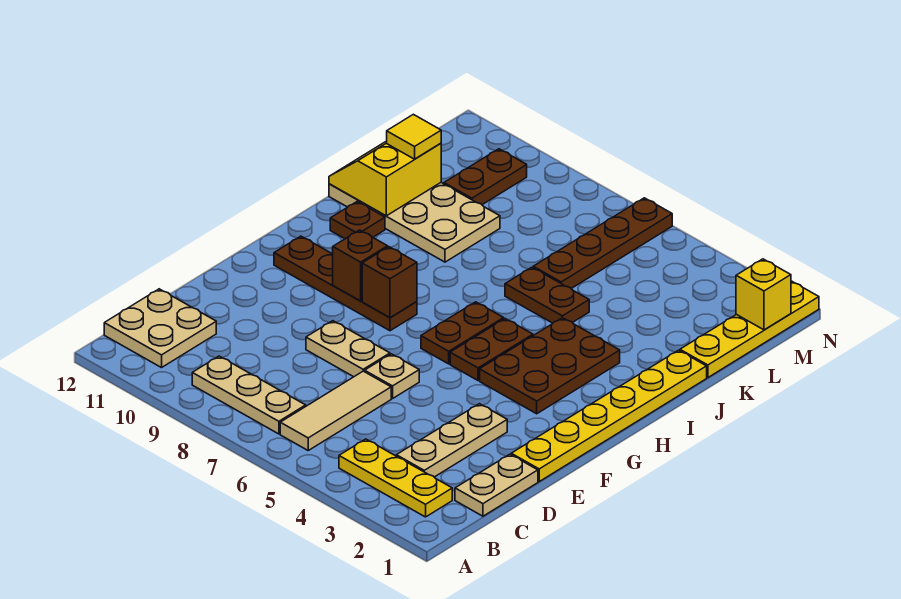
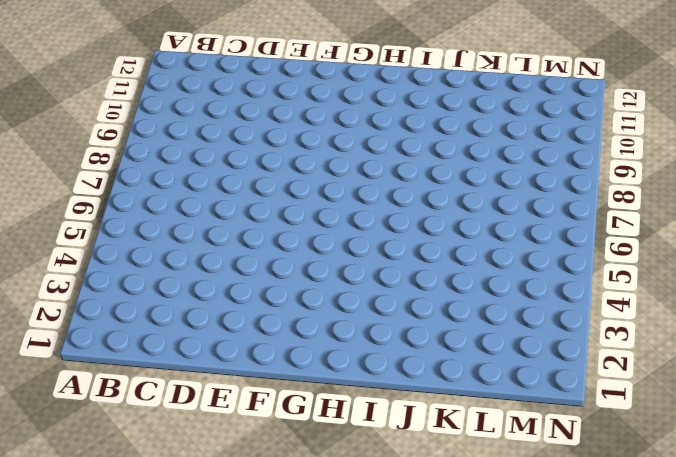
none -> yellow plate B2:B4 level 1
none -> tan tile B6:D6 level 1
none -> tan plate B7:B9 level 1

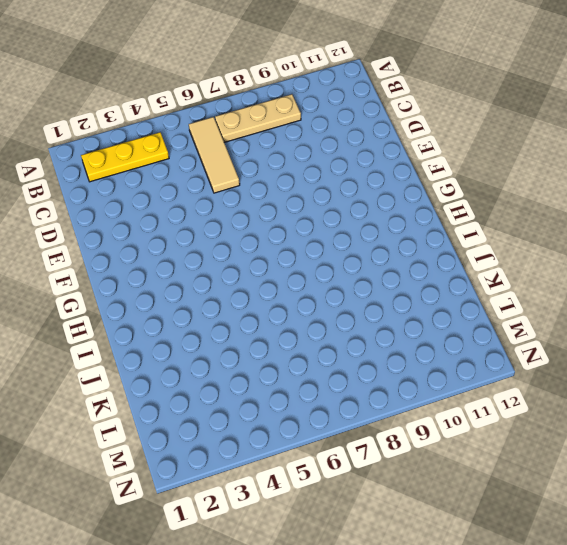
none -> tan plate B11:C12 level 1
none -> tan plate C1:D1 level 1
none -> tan plate C3:E3 level 1

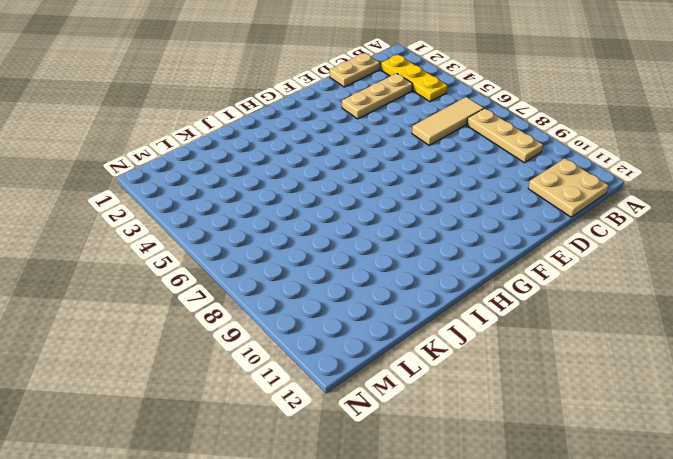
none -> yellow plate E1:J1 level 1
none -> tan plate E6 level 1
none -> tan plate E7:E8 level 1

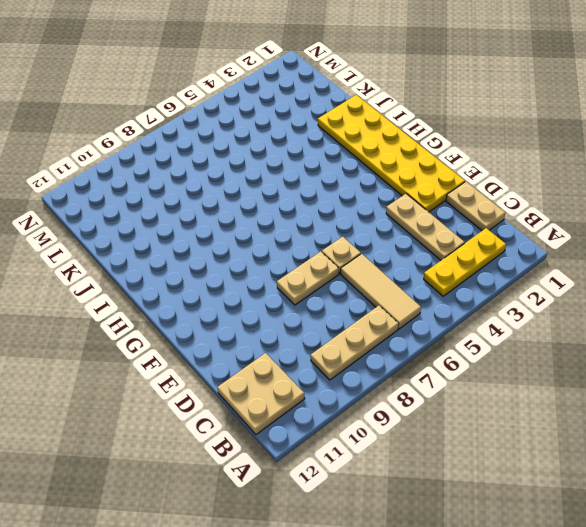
yellow plate E1:J2 level 1 -> yellow plate E1:J1 level 1
none -> brown plate G3:I4 level 1
none -> brown plate G5:H5 level 1
none -> brown plate G6:H6 level 1

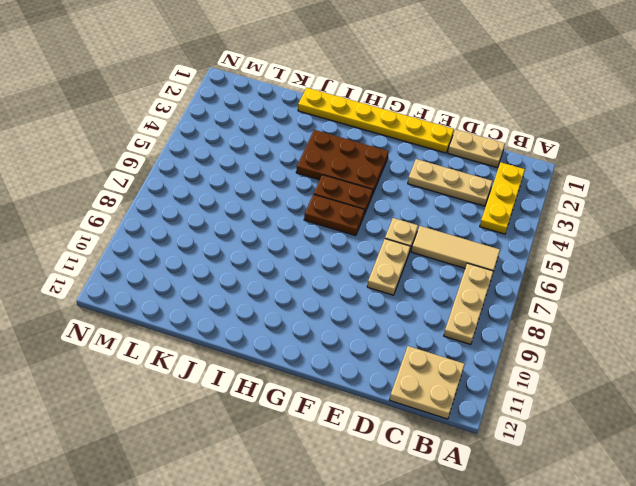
none -> brown plate G8:G11 level 1
none -> brown plate I11 level 1
none -> brown plate J5:J6 level 1

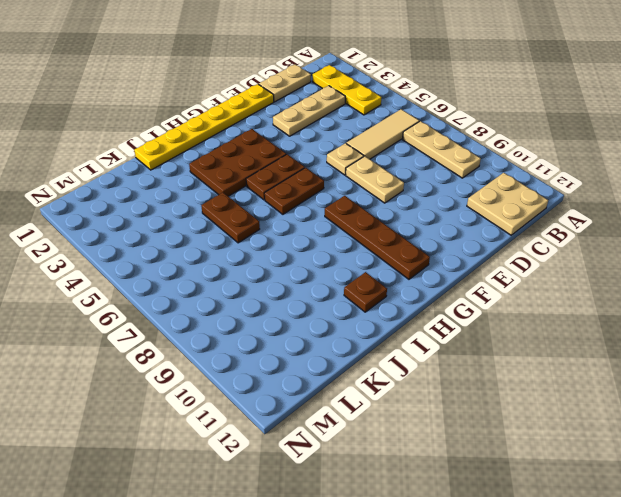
none -> tan plate J9:K12 level 1
none -> yellow plate K1:N1 level 1
none -> brown plate K6:N6 level 1

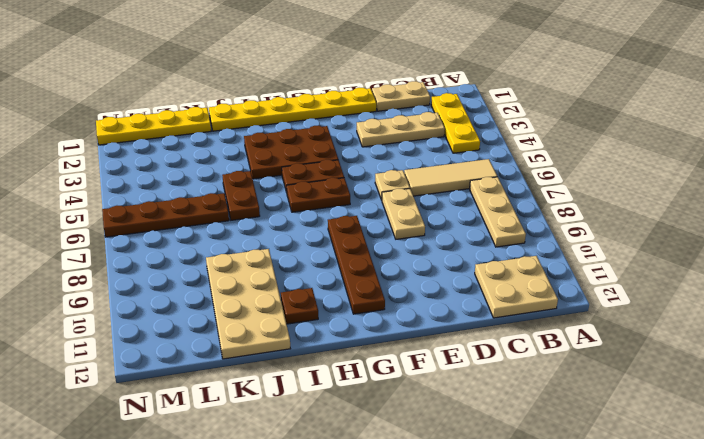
none -> brown plate L10:M10 level 1
none -> brown brick G8 level 2
none -> brown brick G9 level 2

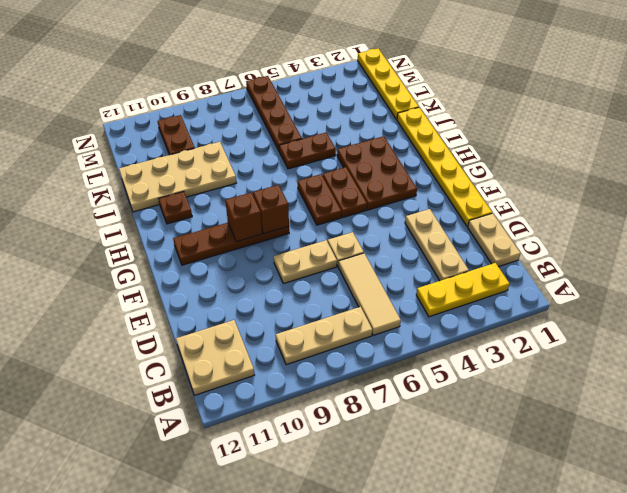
none -> yellow slope J11:K12 level 2 top 11
none -> yellow brick M1 level 2
none -> yellow tile K11 level 3

